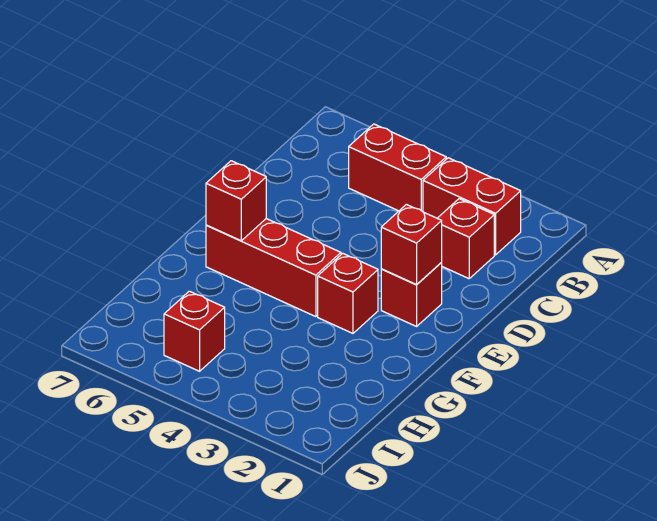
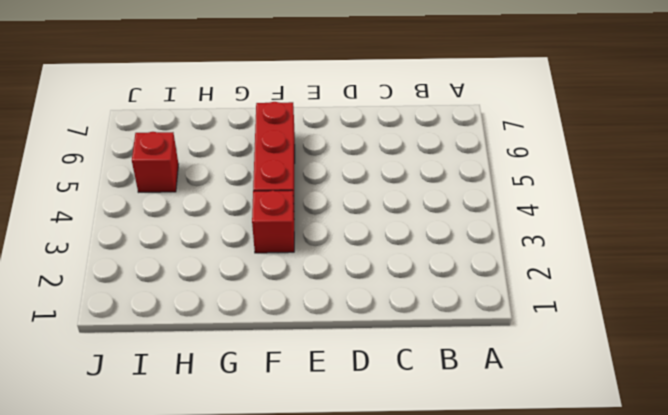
none -> red brick B2:B3 level 1
none -> red brick B4:B5 level 1

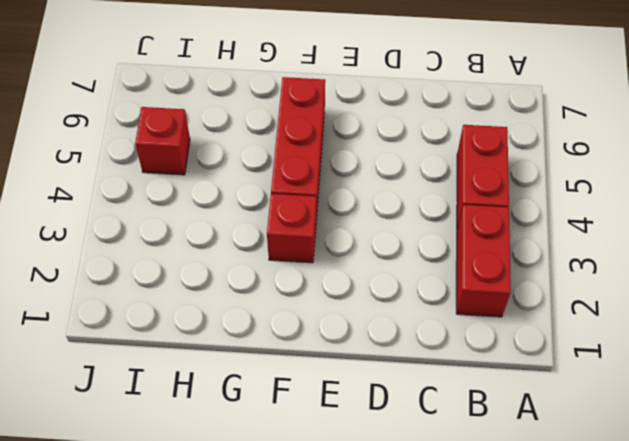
none -> red brick C2 level 1
none -> red brick E2 level 1

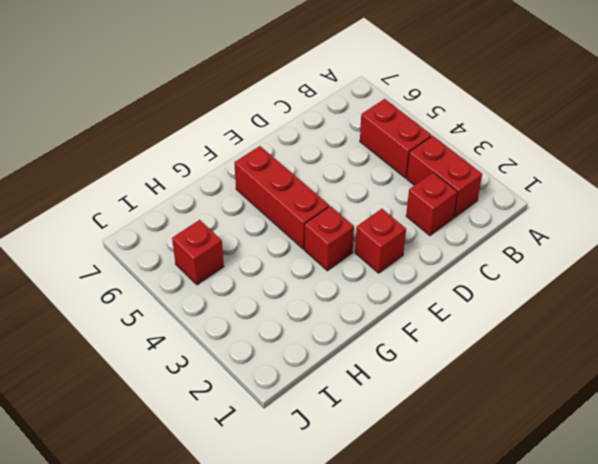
none -> red brick E2 level 2
none -> red brick F6 level 2

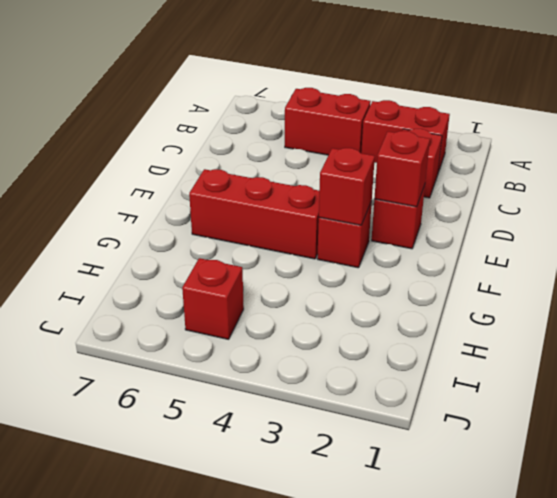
red brick F3 level 2 -> red brick F6 level 2

